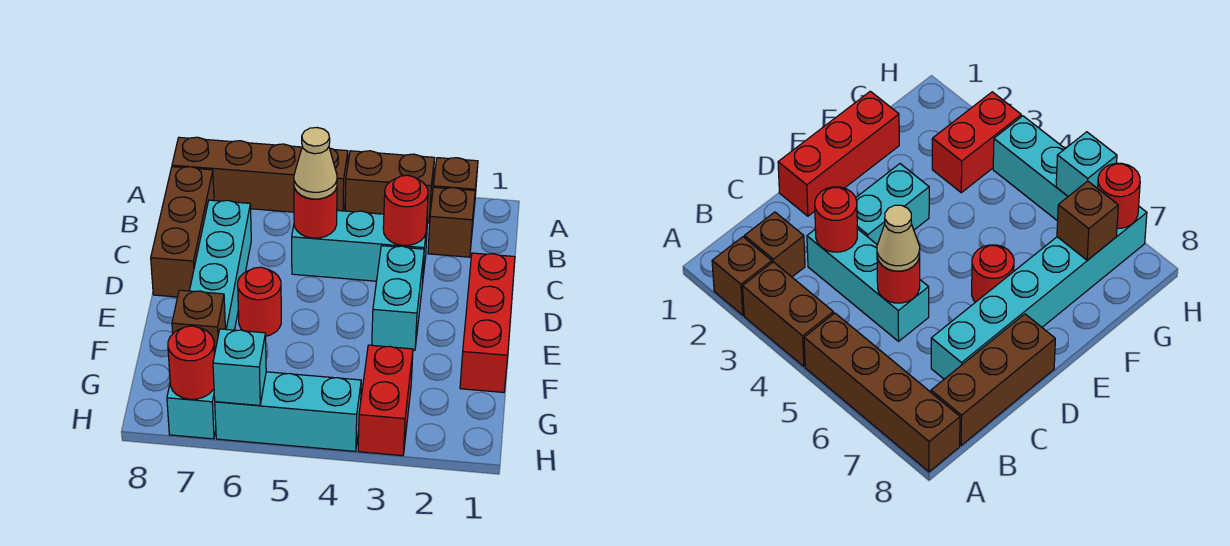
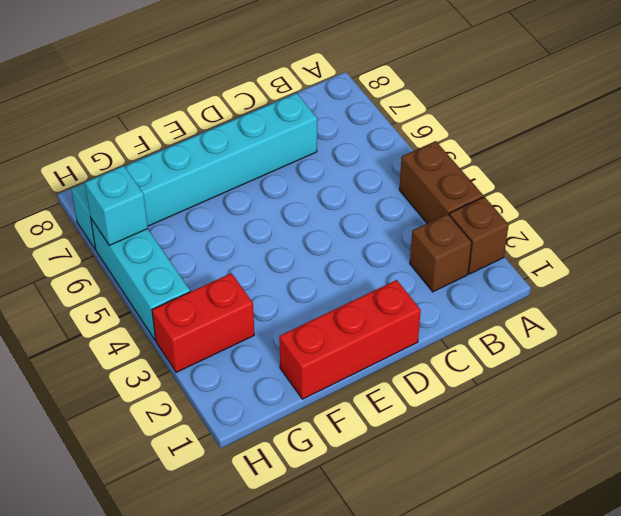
none -> brown brick A5:A8 level 1
none -> brown brick B8:D8 level 1
none -> cyan brick C3:C5 level 1

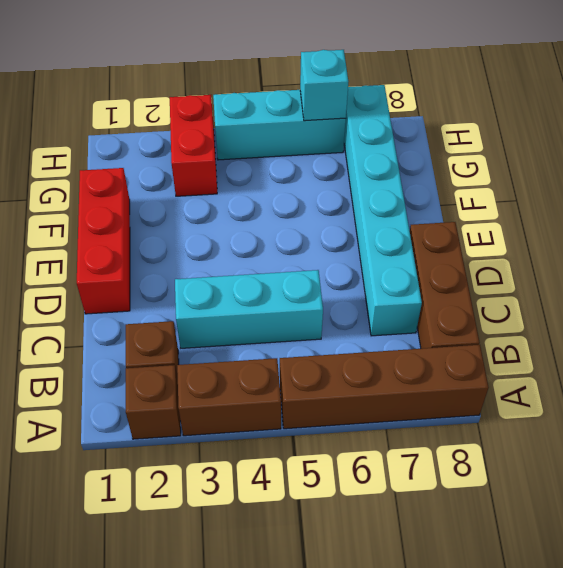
none -> cyan brick D3:E3 level 1
none -> red round brick E6 level 1
none -> red round brick C3 level 2

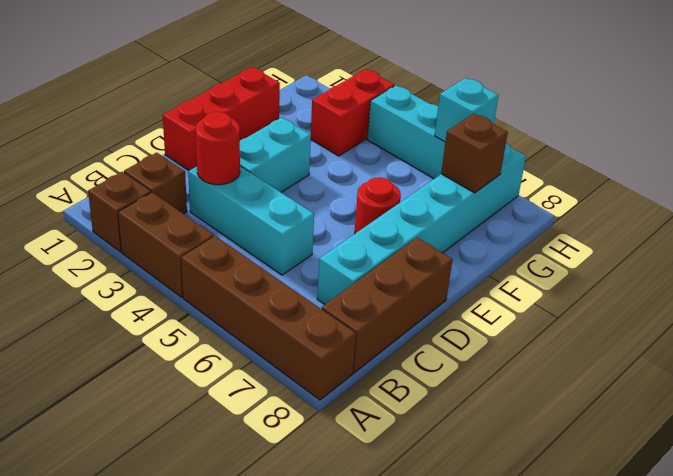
none -> red round brick C5 level 2
none -> red round brick H7 level 2
none -> tan cone C5 level 3

